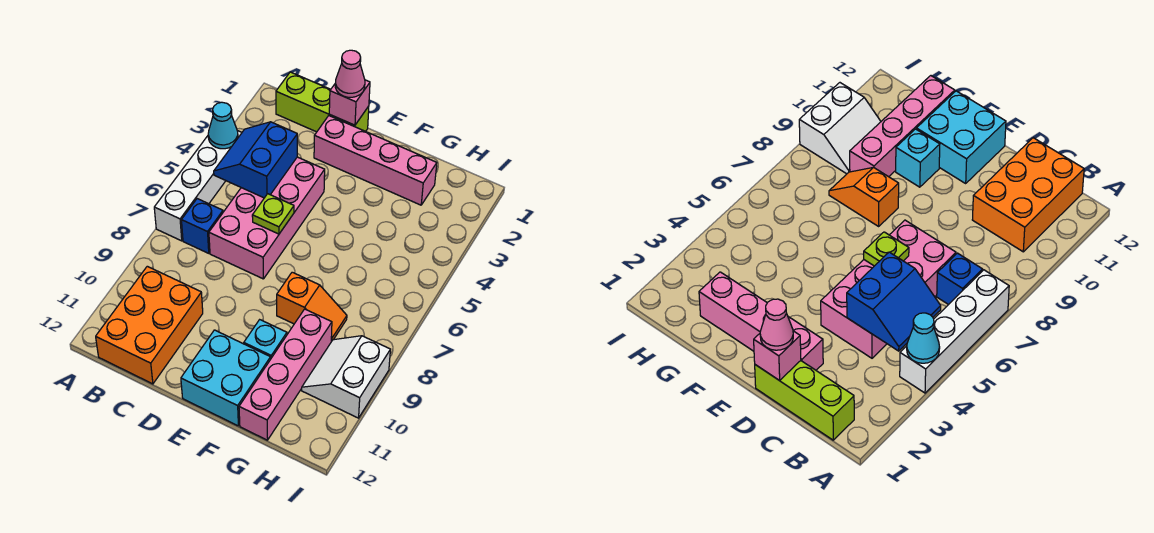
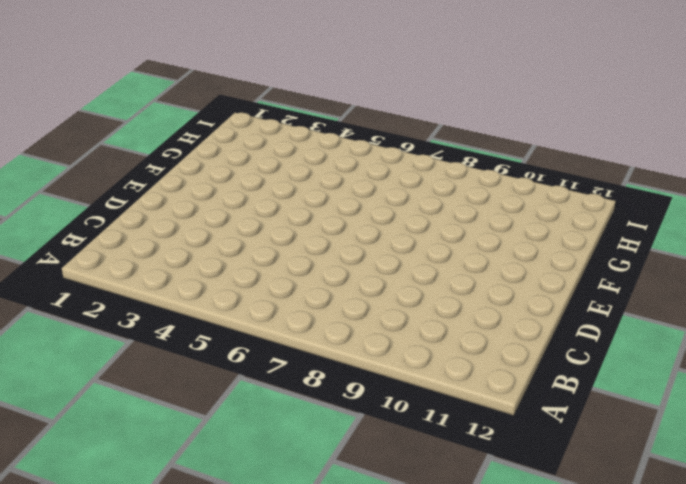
none -> white brick A4:A7 level 1
none -> lime brick B1:D1 level 1
none -> blue brick B7 level 1

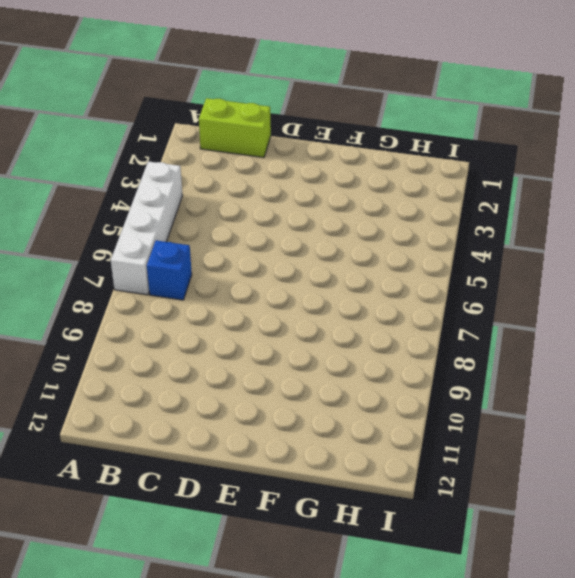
lime brick B1:C1 level 1 -> lime brick B1:D1 level 1
none -> orange brick B10:C12 level 1
none -> pink brick C4:D7 level 1
none -> pink brick D2:G2 level 1

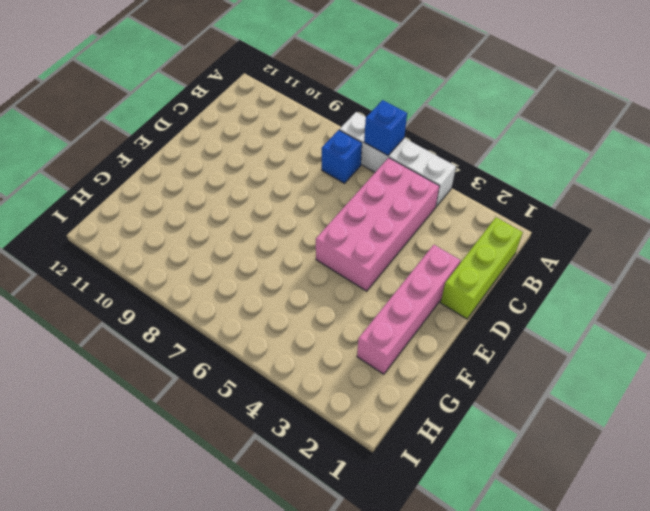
blue brick A6 level 2 -> none
pink brick B4:E5 level 1 -> pink brick C4:D7 level 1
none -> orange brick B10:C12 level 1
none -> cyan brick E11:F12 level 1
none -> orange slope F8:G8 level 1 top F

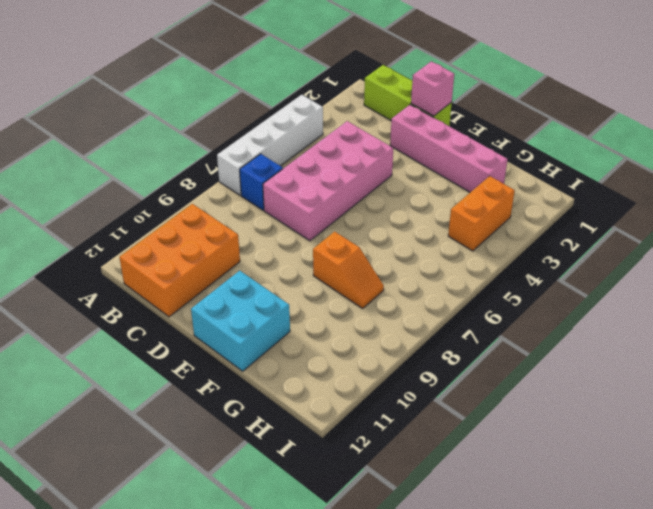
orange brick H3:H4 level 1 -> none
none -> cyan brick F10 level 1
none -> pink brick G9:G12 level 1
none -> white slope H9:I10 level 1 top I

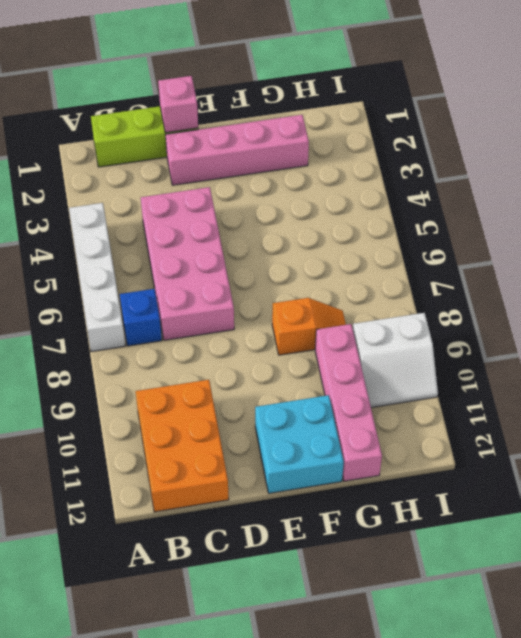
white slope H9:I10 level 1 top 9 -> white slope H9:I10 level 1 top I
none -> cyan brick F10 level 1
none -> cyan cone A4 level 2
none -> blue slope B4:C5 level 2 top C

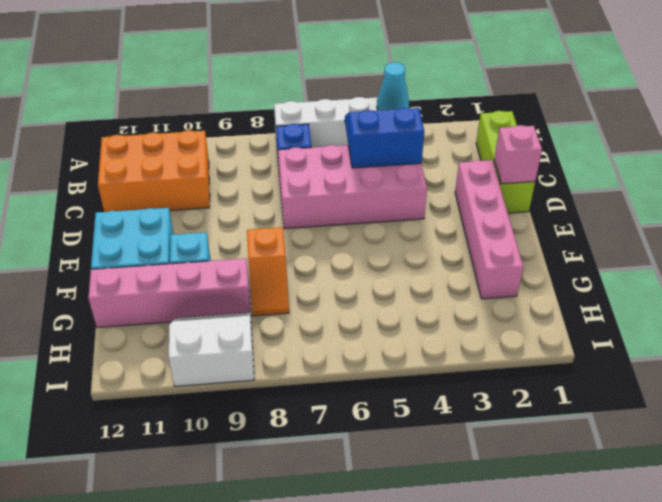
none -> lime plate D6 level 2
none -> pink cone D1 level 3

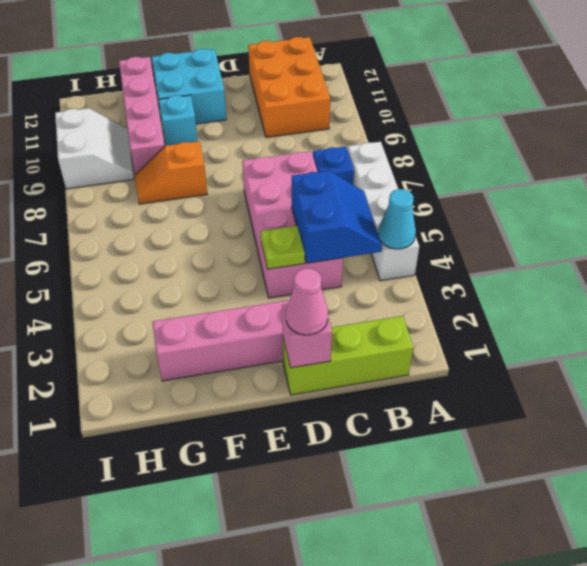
lime plate D4 level 2 -> lime plate D6 level 2

